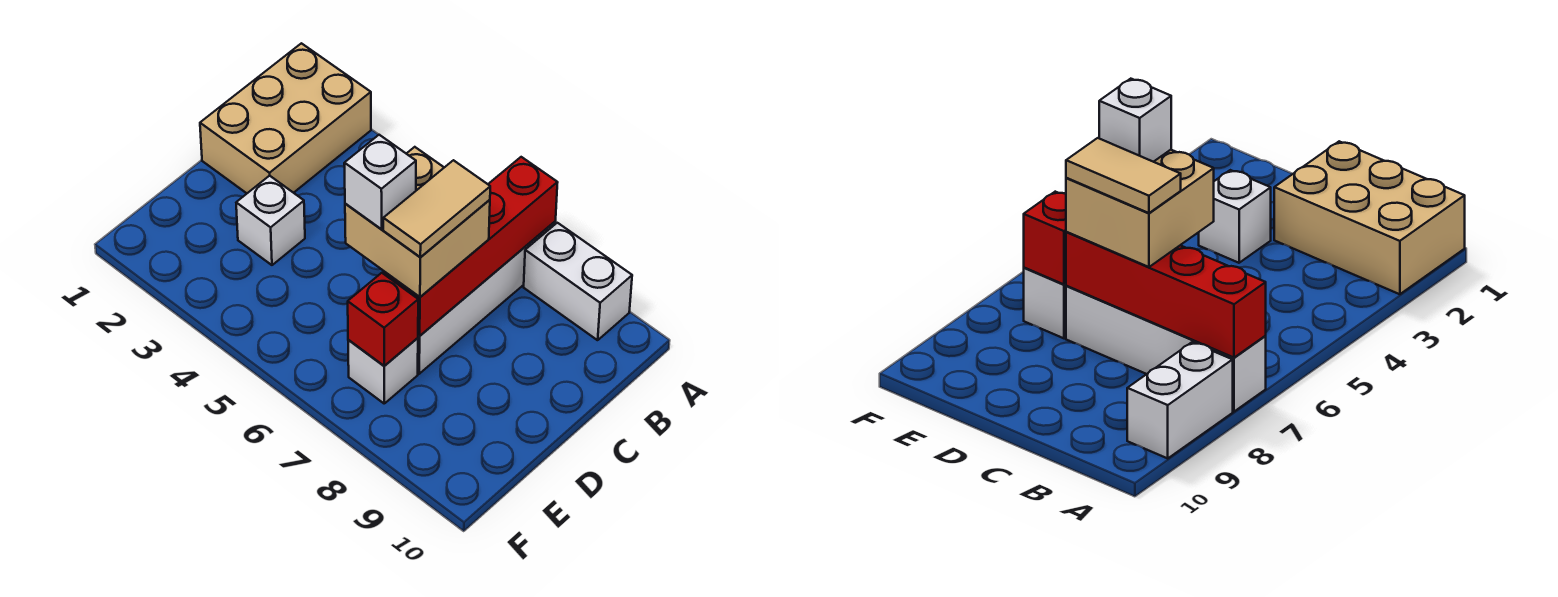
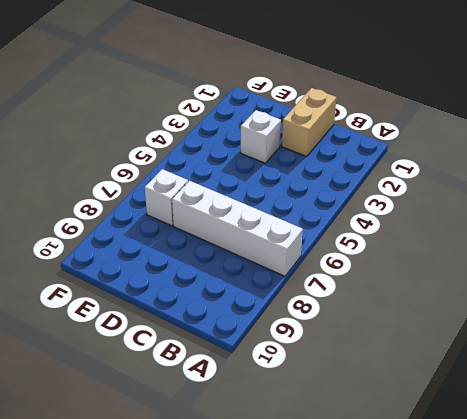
tan brick C1:C2 level 1 -> tan brick A1:C2 level 1
none -> white brick A8:A9 level 1
none -> red brick A7:D7 level 2

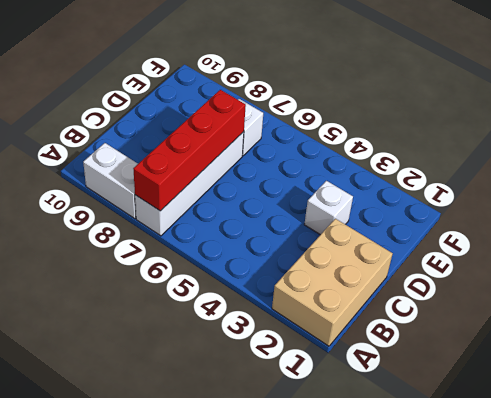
none -> red brick E7 level 2
none -> tan brick C6:D7 level 3

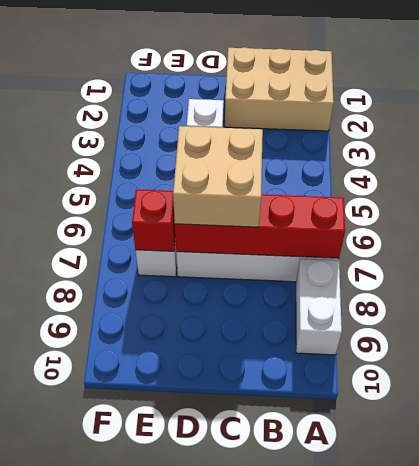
none -> tan tile C7:D7 level 4
none -> white brick D6 level 4

